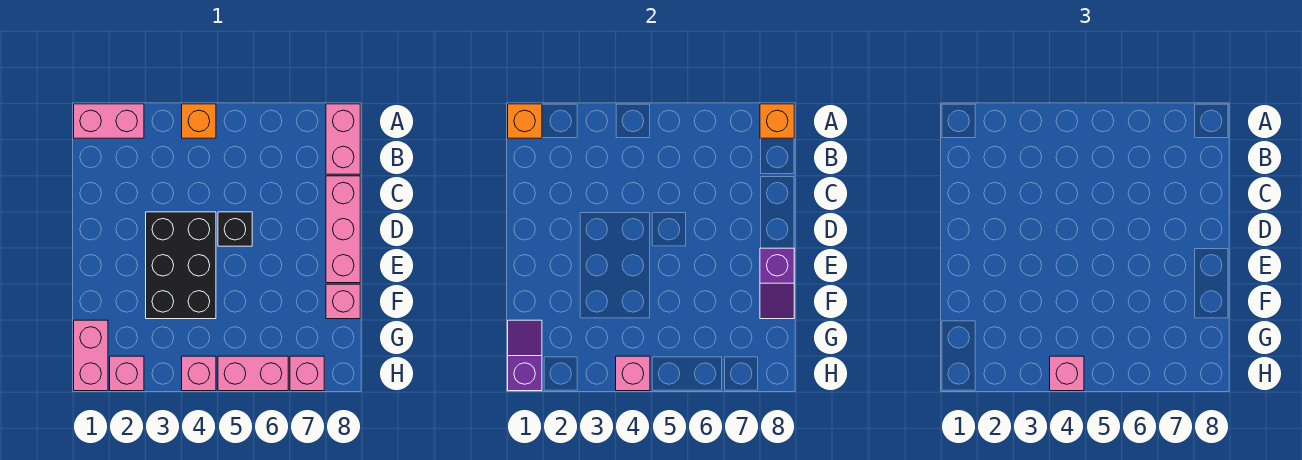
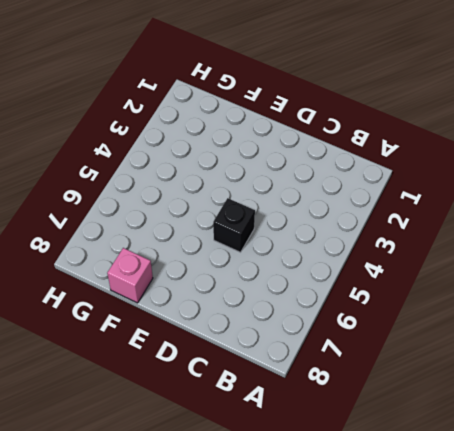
none -> pink brick A1:A2 level 1
none -> orange brick A4 level 1
none -> pink brick A8:B8 level 1

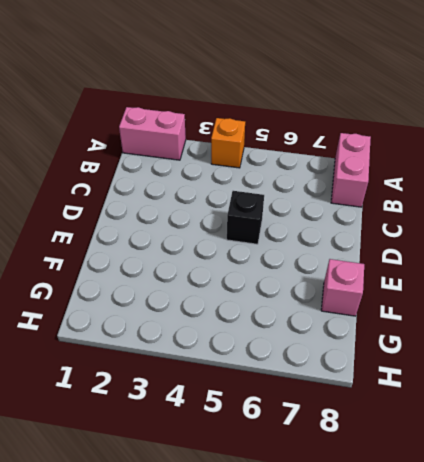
none -> pink brick C8:E8 level 1
none -> black brick D3:F4 level 1
none -> pink brick G1:H1 level 1

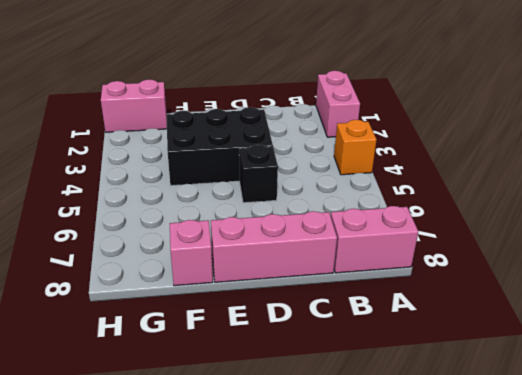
none -> pink brick H2 level 1
none -> pink brick H4 level 1
none -> pink brick H5:H6 level 1

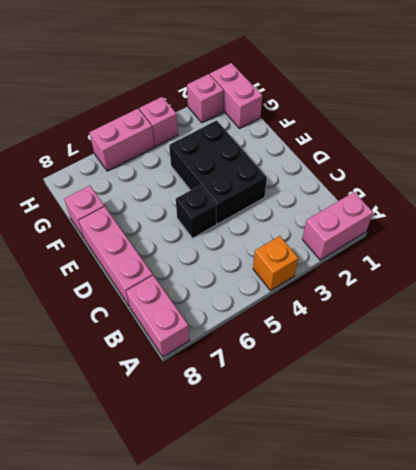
none -> pink brick H7 level 1
none -> orange brick A1 level 2
none -> orange brick A8 level 2

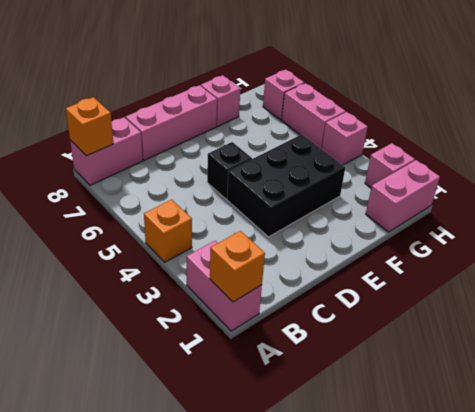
none -> purple slope E8:F8 level 2 top E
none -> purple slope G1:H1 level 2 top H
none -> pink brick H4 level 2

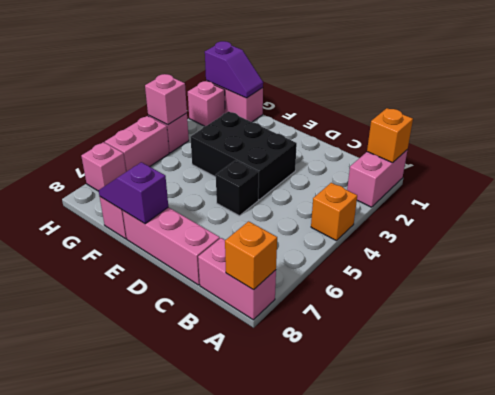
none -> pink brick H4 level 3

